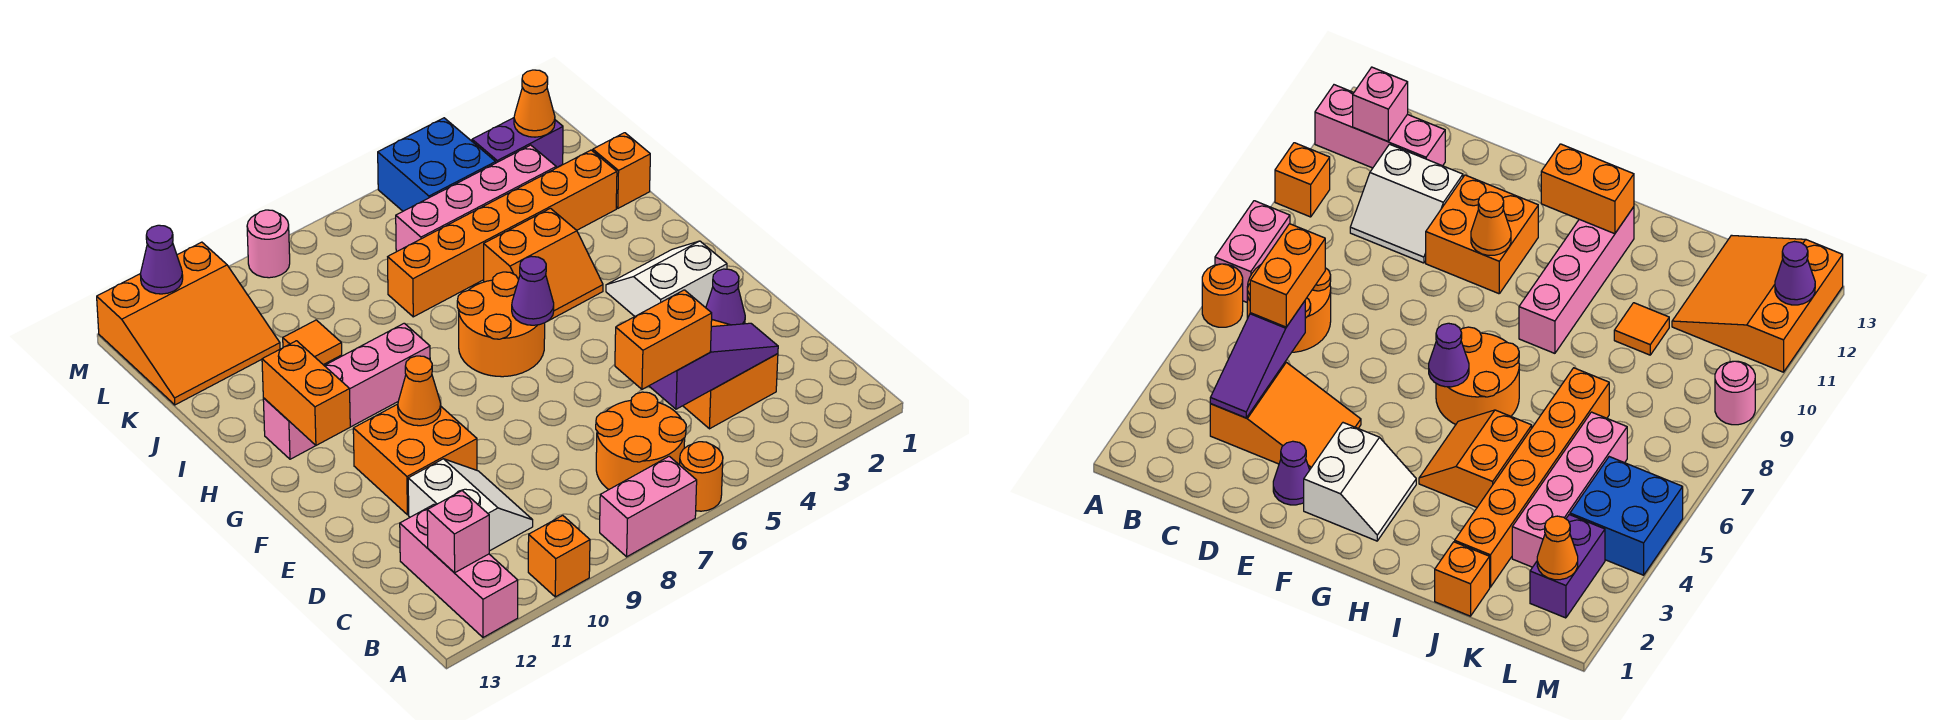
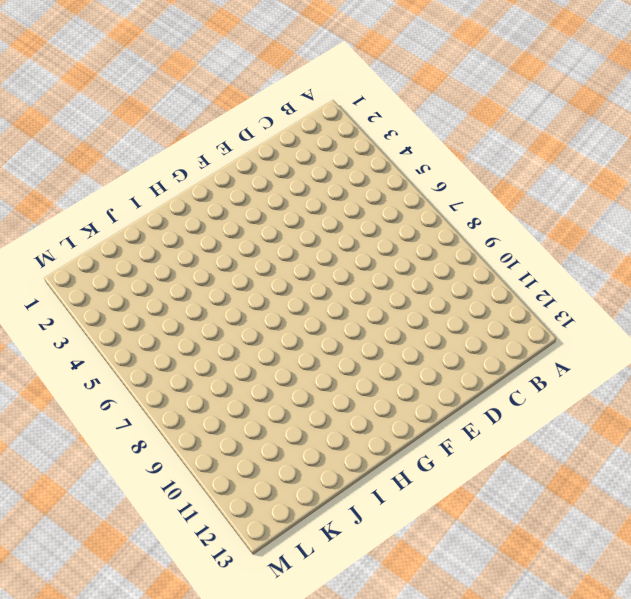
none -> orange round brick A6 level 1
none -> pink brick A7:A8 level 1
none -> orange brick A10 level 1

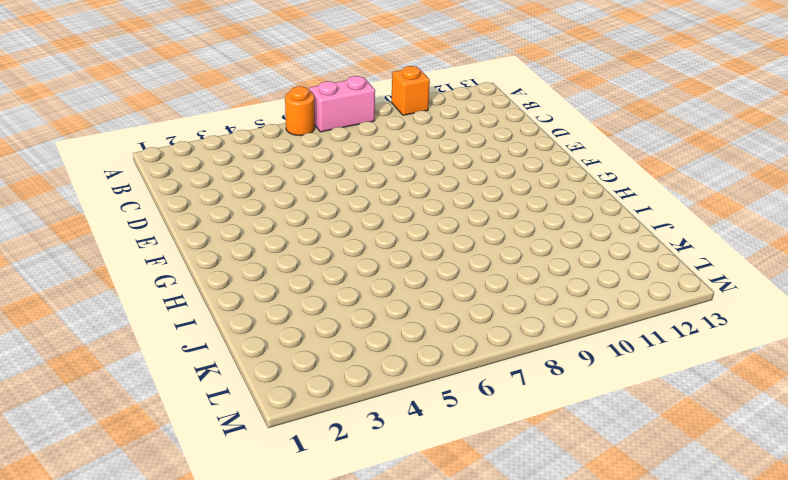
none -> pink brick A12:C12 level 1
none -> orange round brick B6:C7 level 1
none -> orange slope C3:E4 level 1 top C

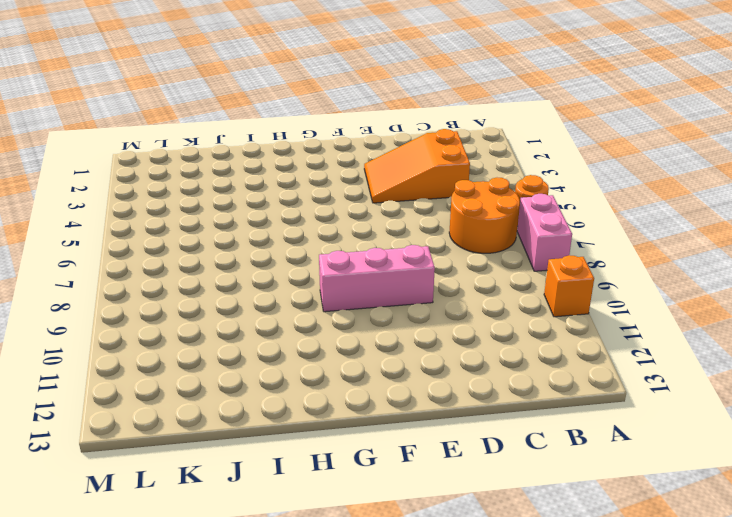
pink brick E9:G9 level 1 -> pink brick A12:C12 level 1
none -> white slope C10:D11 level 1 top 11
none -> purple cone E2 level 1
none -> orange brick E10:F11 level 1

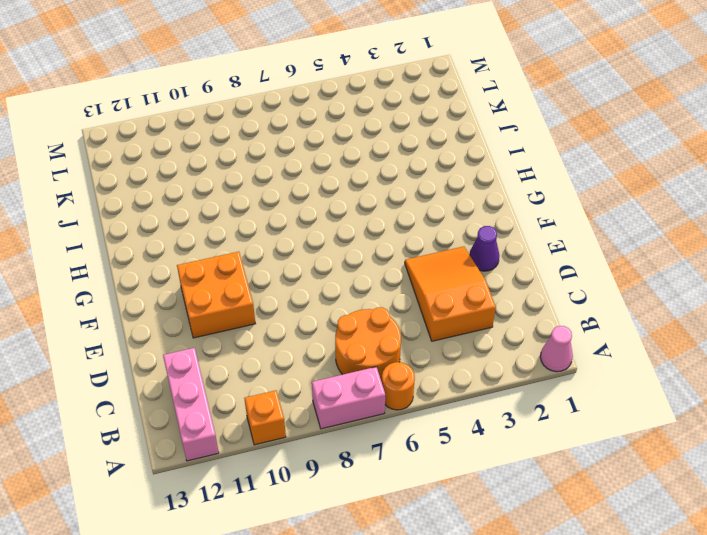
pink cone A1 level 1 -> none
none -> white slope C10:D11 level 1 top 11
none -> white slope F2:G3 level 1 top F
none -> orange round brick G6:H7 level 1

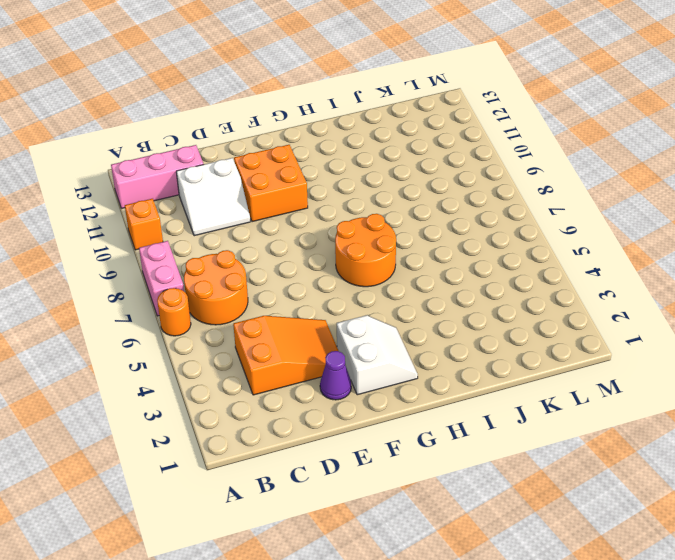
none -> orange slope H4:I5 level 1 top I
none -> pink brick H9:H12 level 1
none -> orange brick J1 level 1

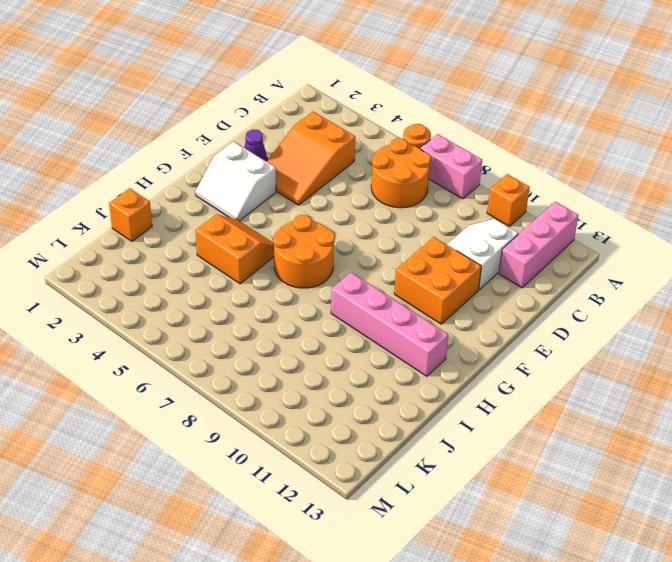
none -> orange brick J2:J7 level 1
none -> orange tile J10 level 1
none -> pink brick K3:K6 level 1

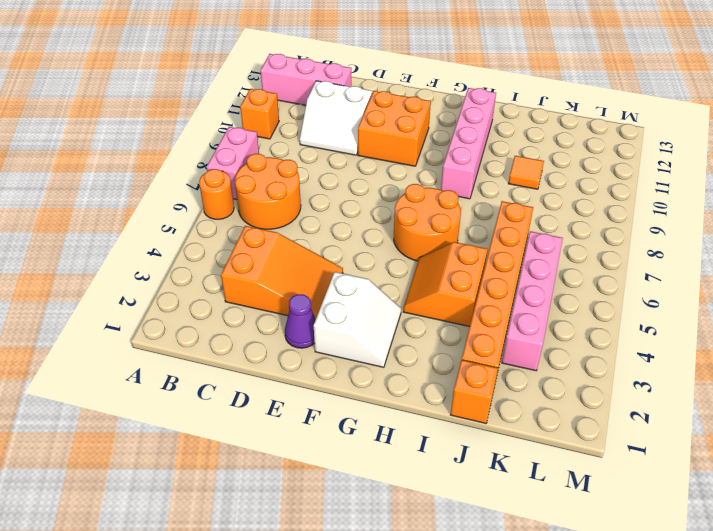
none -> orange slope K11:M13 level 1 top M
none -> purple brick L2:L3 level 1
none -> blue brick L4:M5 level 1

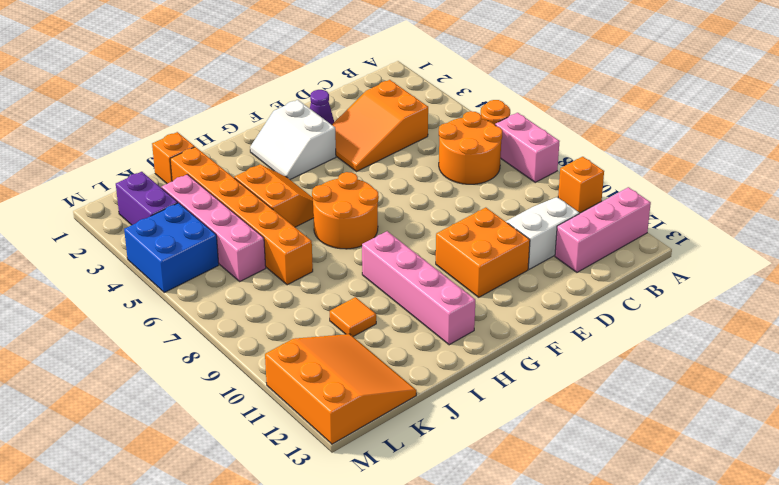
none -> pink round brick M9 level 1
none -> pink brick B12 level 2
none -> purple slope C3:C5 level 2 top 5

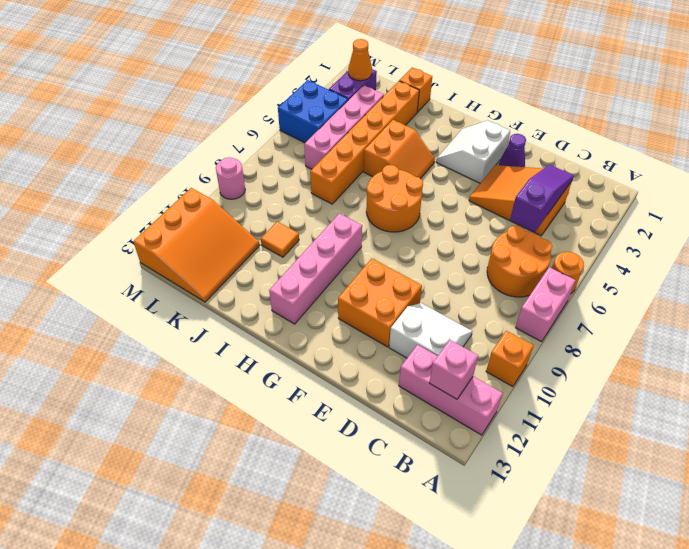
none -> orange cone F10 level 2
none -> purple cone G6 level 2
none -> orange brick G12:H12 level 2

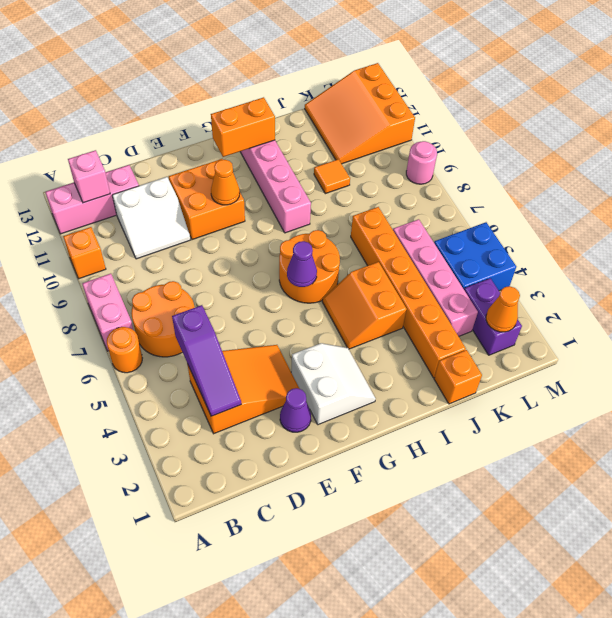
none -> purple cone M12 level 2
none -> orange brick C5:C6 level 3

